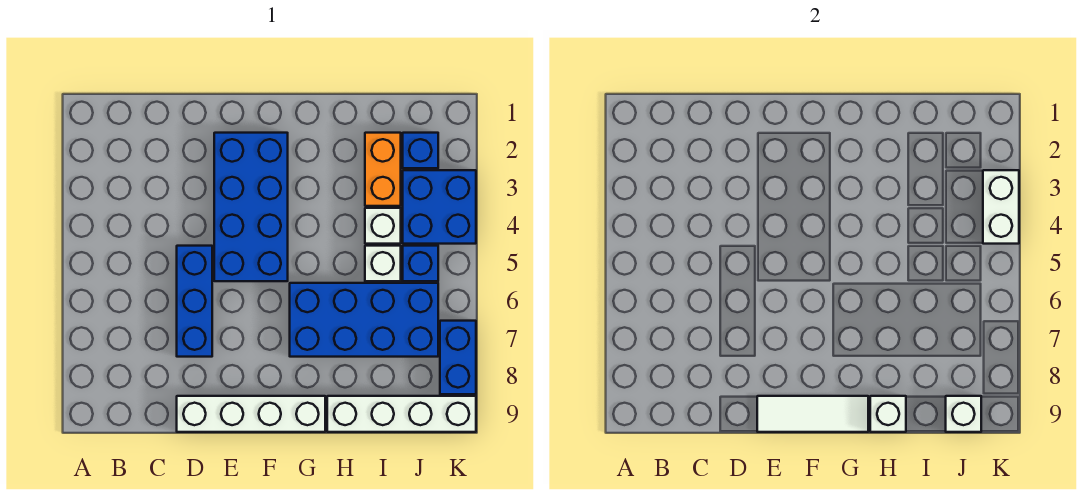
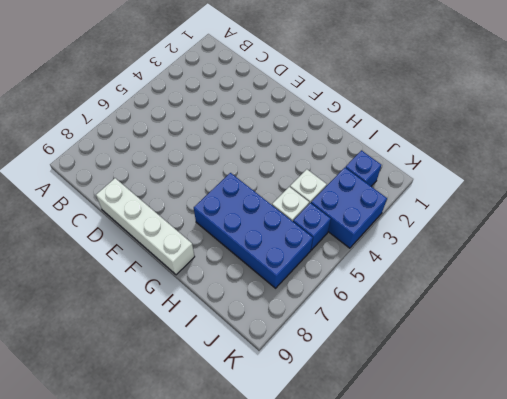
none -> blue brick D5:D7 level 1
none -> blue brick E2:F5 level 1
none -> white brick H9:K9 level 1

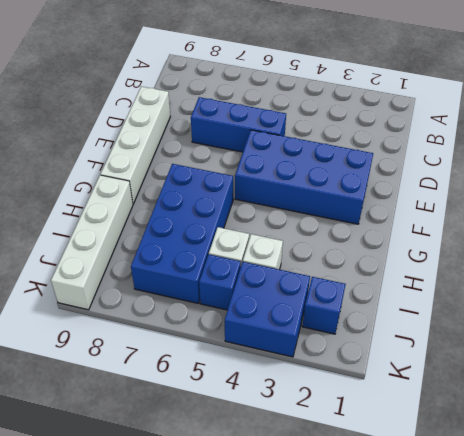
none -> orange brick I2:I3 level 1
none -> blue brick K7:K8 level 1
none -> white tile E9:G9 level 2

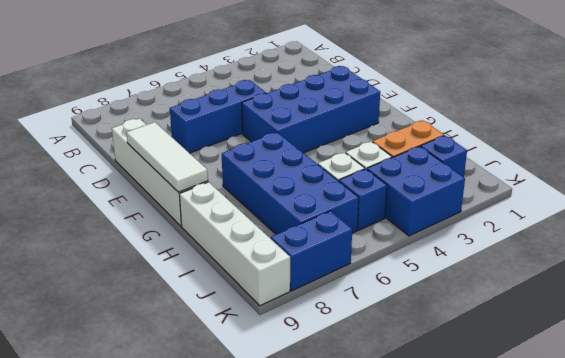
none -> white brick H9 level 2
none -> white brick J9 level 2
none -> white brick K3:K4 level 2

